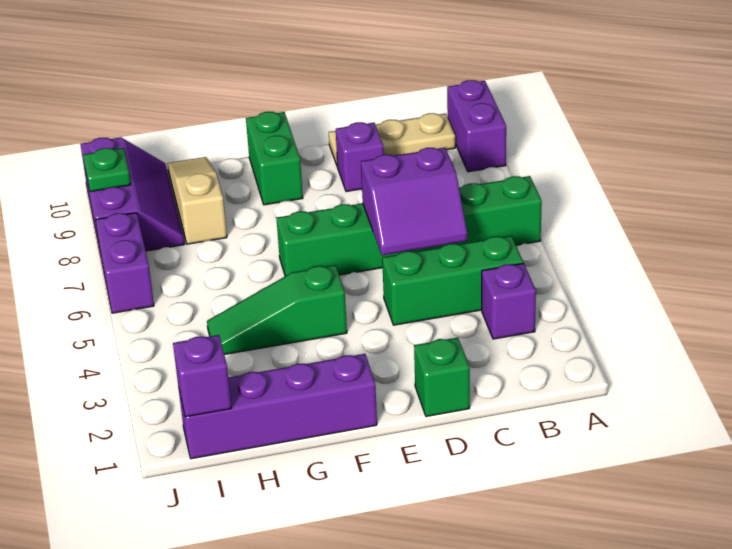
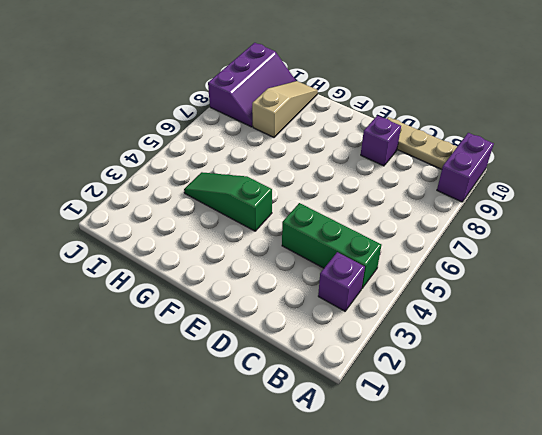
none -> green brick A6:F6 level 1
none -> green brick D1 level 1
none -> purple brick F1:I1 level 1

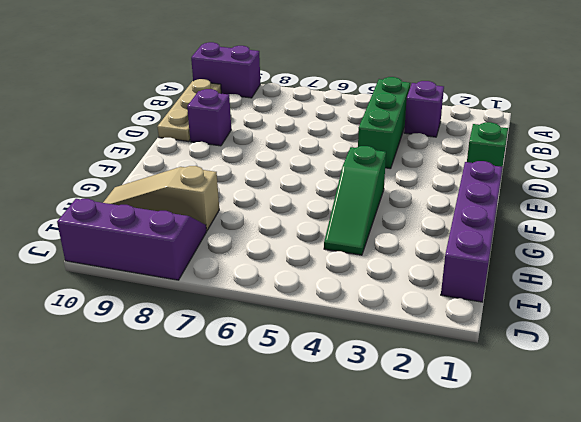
none -> green brick A6:F6 level 1
none -> green brick F9:F10 level 1
none -> purple brick J6:J7 level 1

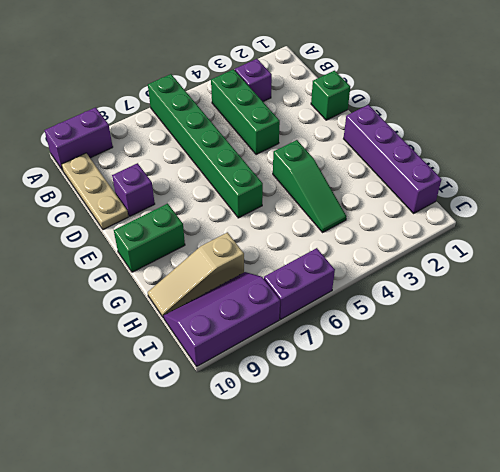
none -> purple slope C5:D6 level 2 top 6
none -> purple brick I1 level 2
none -> green plate J9 level 2

